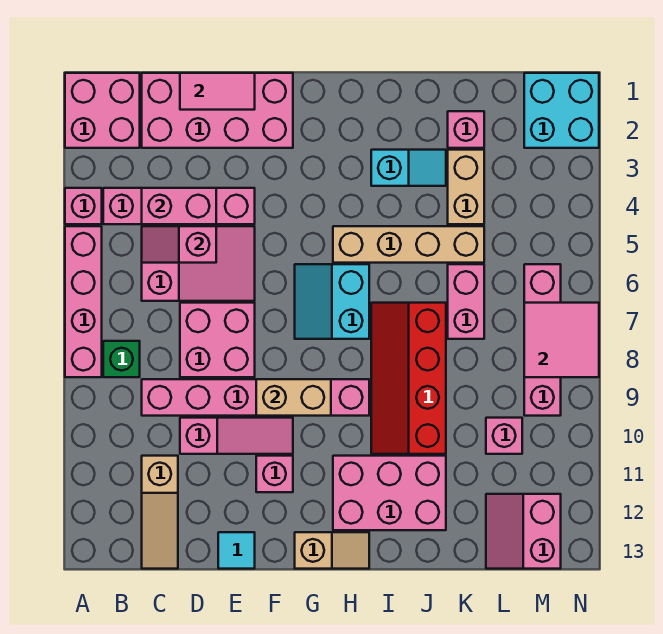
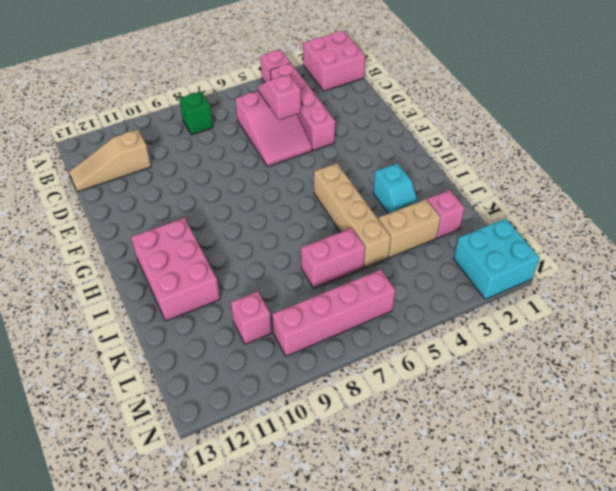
none -> pink brick A5:A8 level 1
none -> pink brick C1:F2 level 1
none -> pink brick C9:H9 level 1
none -> pink brick D7:E8 level 1

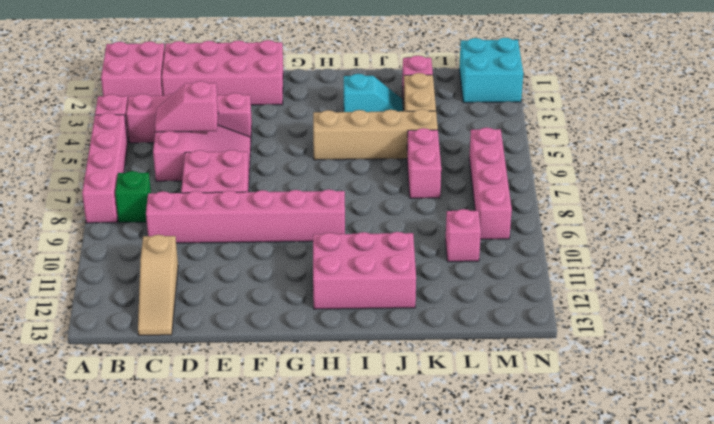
none -> pink slope D10:F10 level 1 top D
none -> cyan tile E13 level 1
none -> pink brick F11 level 1
none -> cyan slope G6:H7 level 1 top H

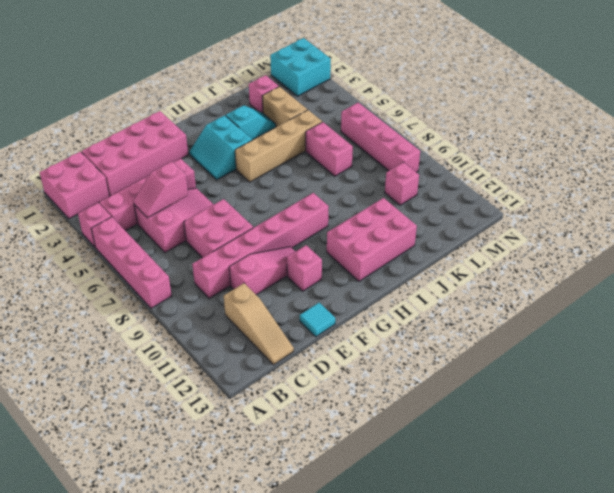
cyan slope G3:H4 level 1 top H -> cyan slope G6:H7 level 1 top H
none -> green brick B8 level 1
none -> tan slope G13:H13 level 1 top G
none -> red slope I7:J10 level 1 top J
none -> pink slope L12:M13 level 1 top M

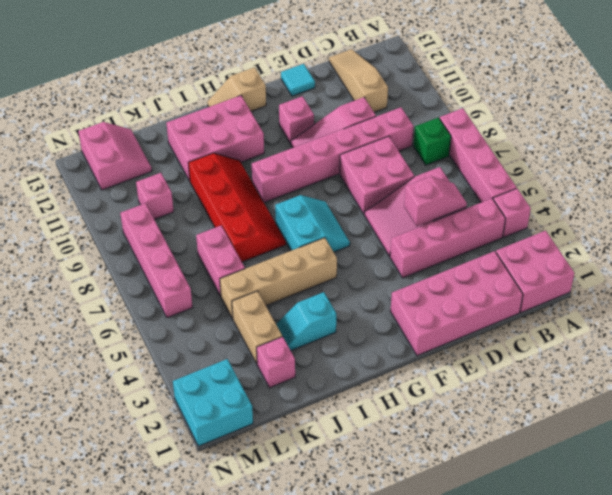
none -> pink brick C4:D4 level 2
none -> pink tile D1:E1 level 2
none -> tan brick F9:G9 level 2
none -> pink tile M7:N8 level 2

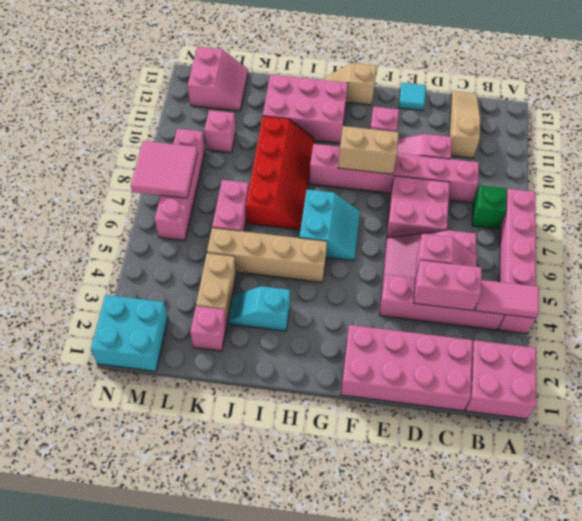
pink tile A4:B4 level 2 -> pink tile D1:E1 level 2

